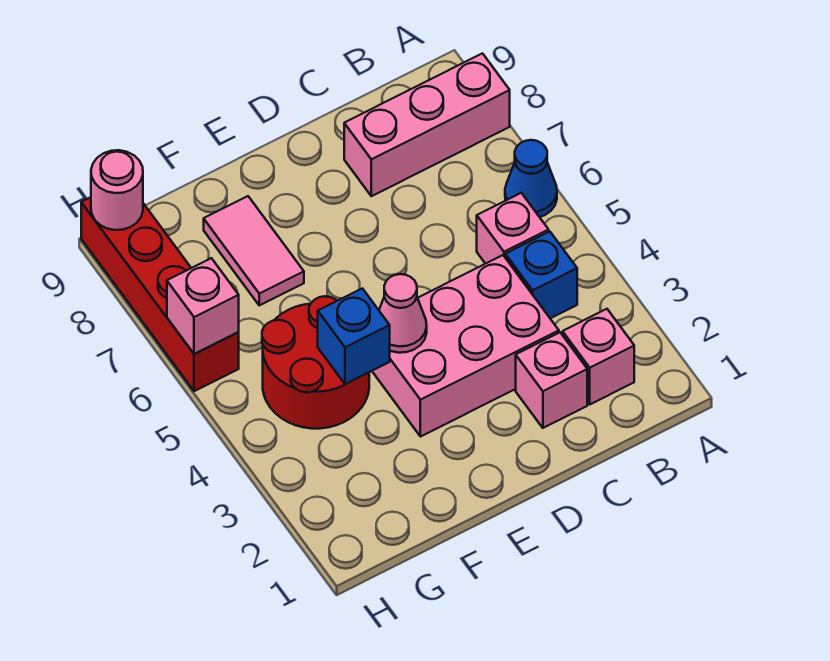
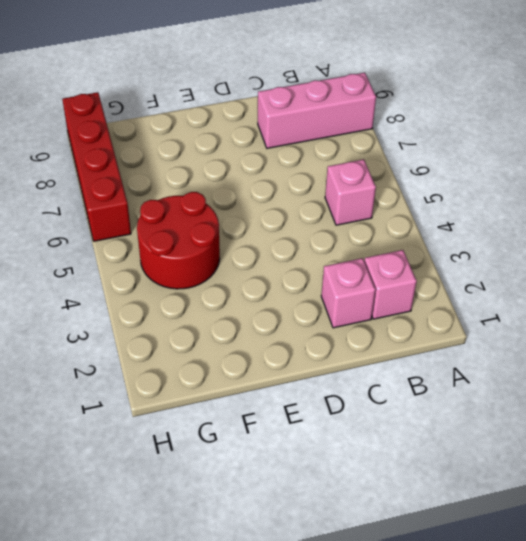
none -> blue cone A6 level 1
none -> blue brick B4 level 1
none -> pink brick C3:E4 level 1

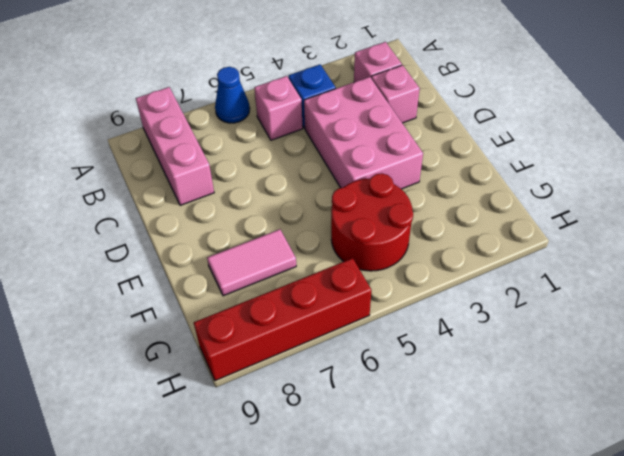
none -> pink cone E4 level 2
none -> blue brick F4 level 2
none -> pink brick H6 level 2

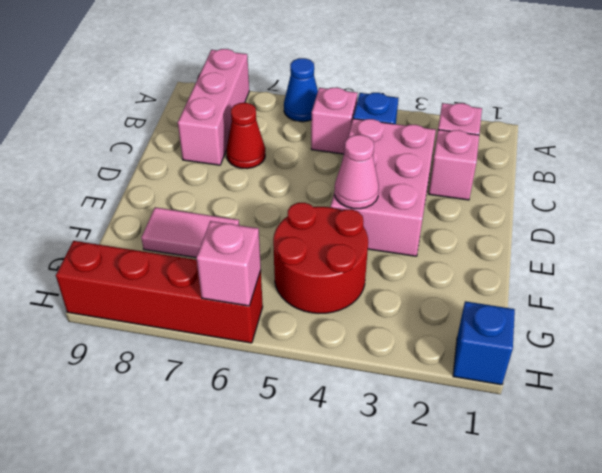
red cone C7 level 1 -> none
blue brick H1 level 1 -> blue brick F4 level 2
none -> pink round brick H9 level 2

